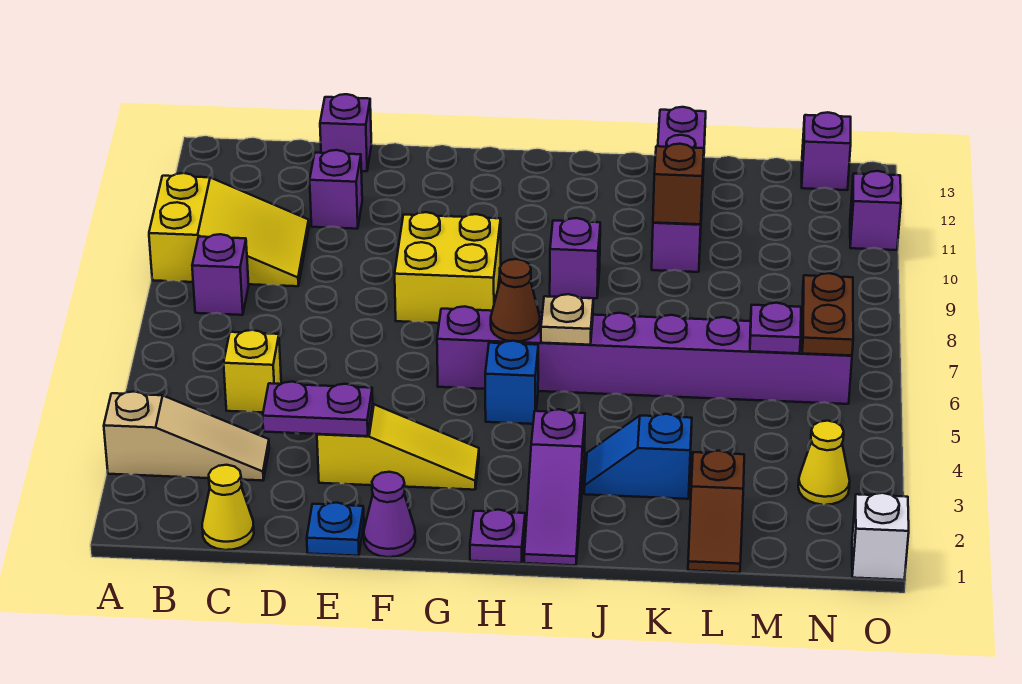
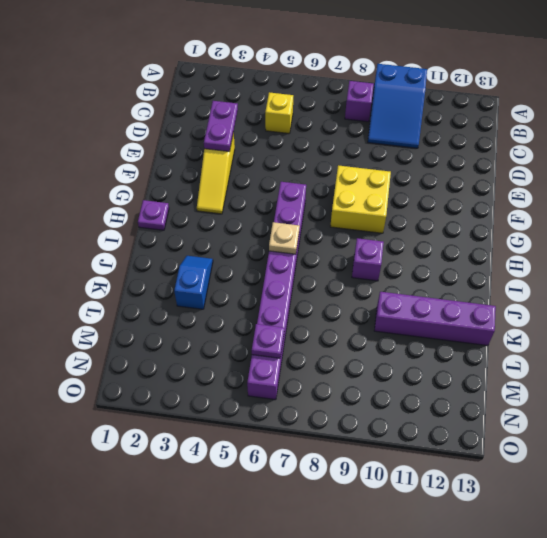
blue slope A9:C10 level 1 top A -> yellow slope A9:C10 level 1 top A
none -> tan slope A3:C3 level 1 top A
none -> yellow cone C1 level 1
none -> purple brick D11 level 1

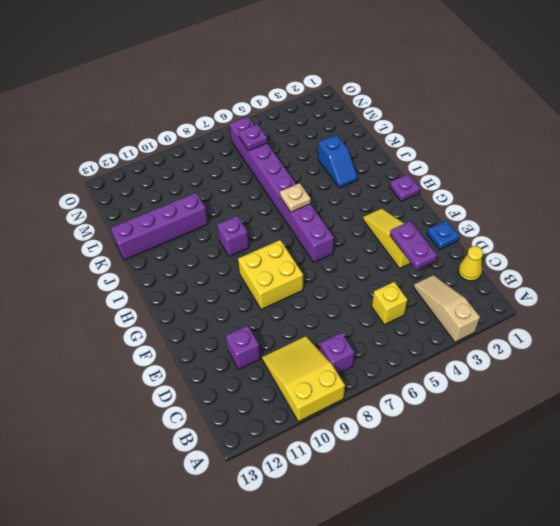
none -> purple brick D13 level 1
none -> purple cone F1 level 1
none -> blue brick H5 level 1

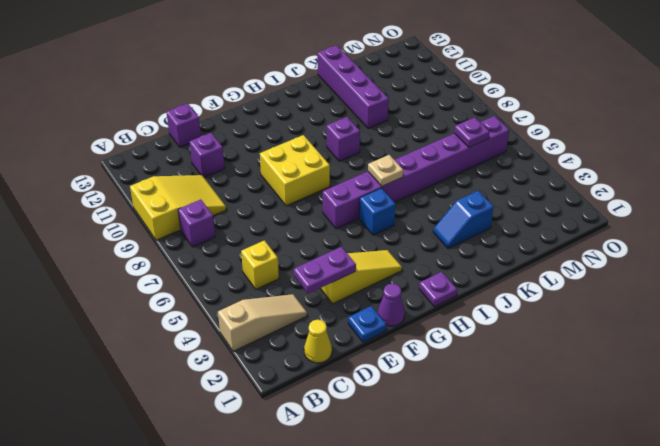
none -> purple slope I1:I3 level 1 top 3
none -> brown slope L1:L2 level 1 top 2
none -> yellow cone N3 level 1

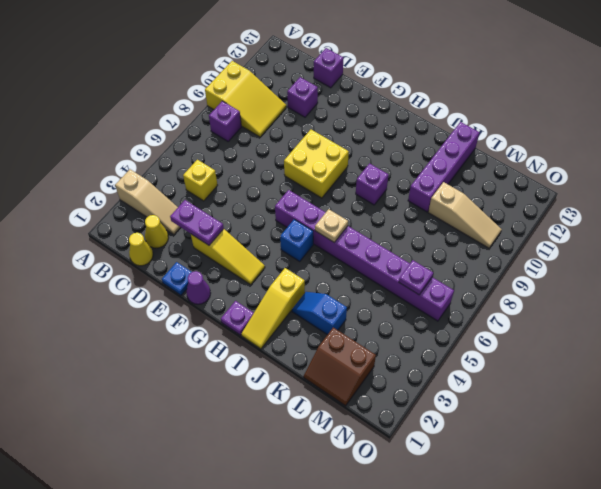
yellow cone C2 level 1 -> yellow cone N3 level 1
yellow slope I1:I3 level 1 top 3 -> purple slope I1:I3 level 1 top 3
brown slope L1:M2 level 1 top 2 -> brown slope L1:L2 level 1 top 2
tan slope L10:N10 level 1 top L -> none
none -> purple brick N13 level 1
none -> white brick O1 level 1
none -> purple brick O11 level 1

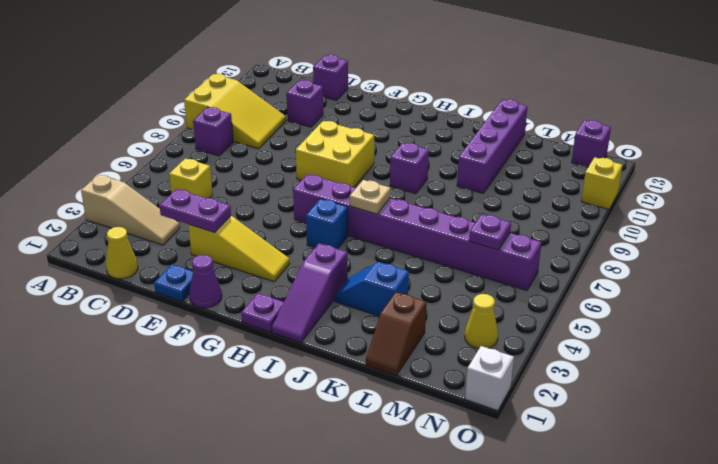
yellow brick O11 level 1 -> purple brick O11 level 1
none -> brown cone H6 level 2
none -> brown brick K10 level 2
none -> brown plate N6:N7 level 2

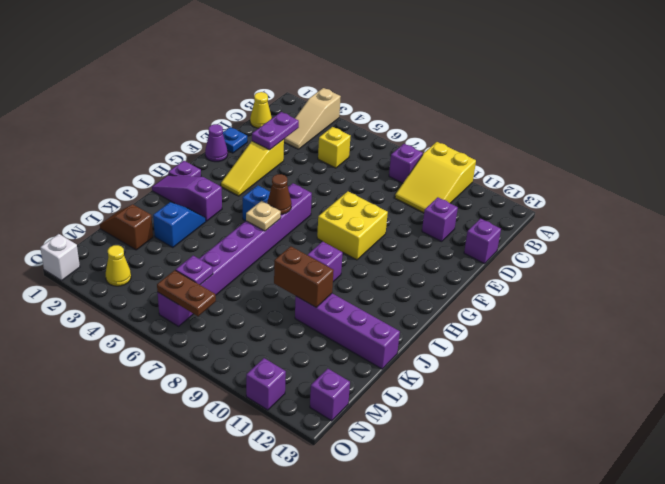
brown brick K9:K10 level 2 -> brown brick K10 level 2

